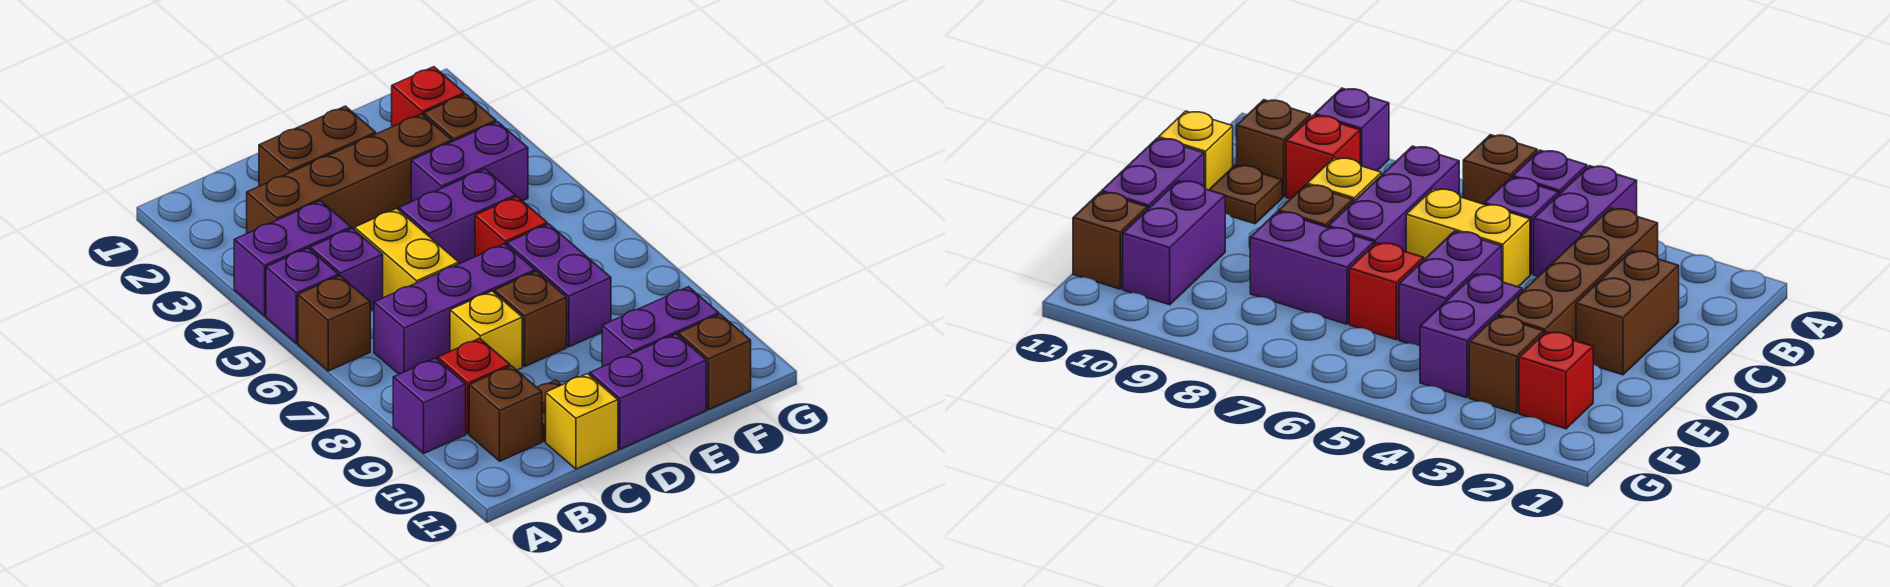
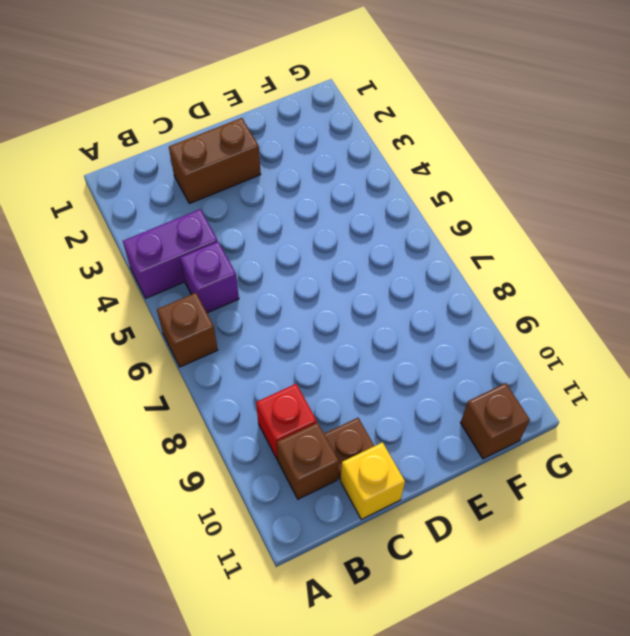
none -> purple brick A5 level 1
none -> purple brick A9 level 1
none -> brown brick B3:E3 level 1

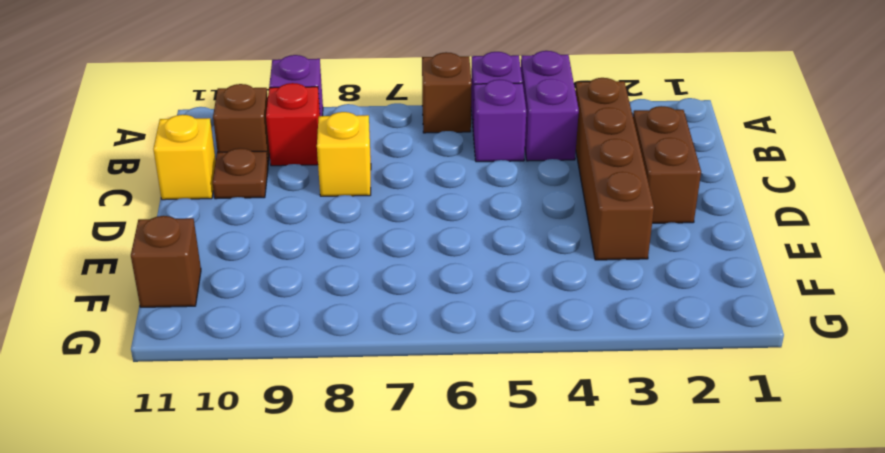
none -> purple brick B7:D7 level 1
none -> yellow brick C5:C6 level 1
none -> purple brick D5:E5 level 1

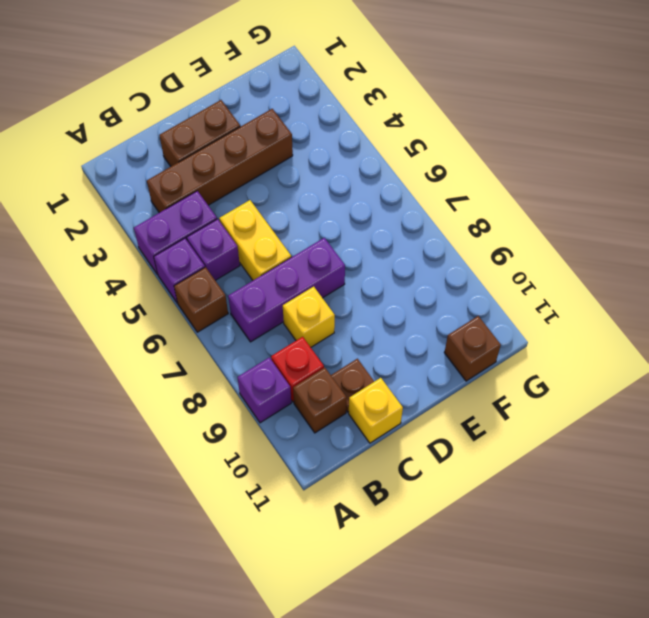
none -> purple brick D5:E5 level 1
none -> brown brick D8 level 1
none -> purple brick D11:E11 level 1

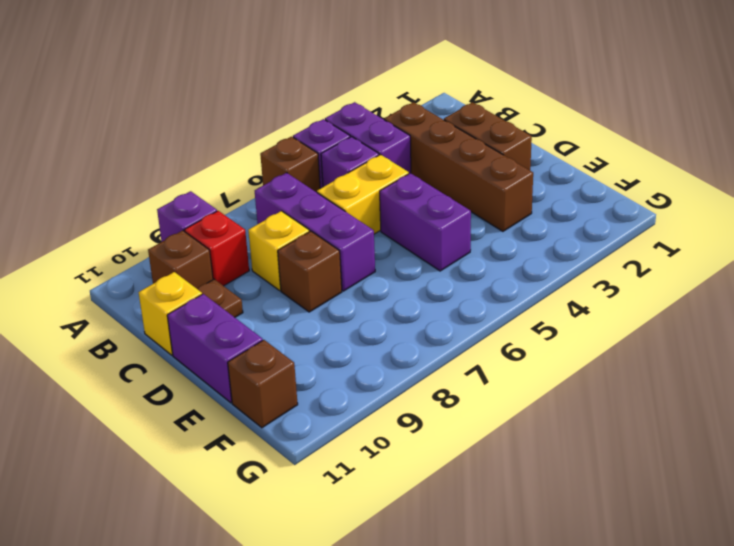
none -> purple brick E4:F4 level 1
none -> red brick E6 level 1
none -> purple brick E7:E8 level 1

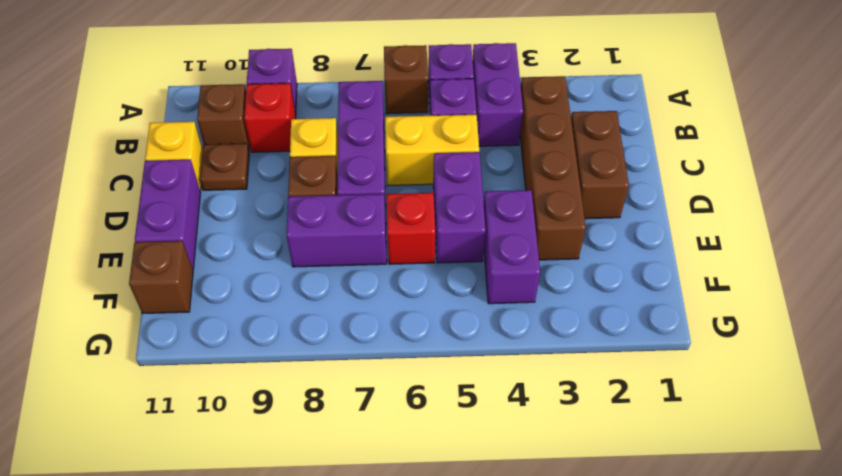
none -> purple brick E10:F10 level 1
none -> red brick F2 level 1
none -> brown brick F3 level 1

